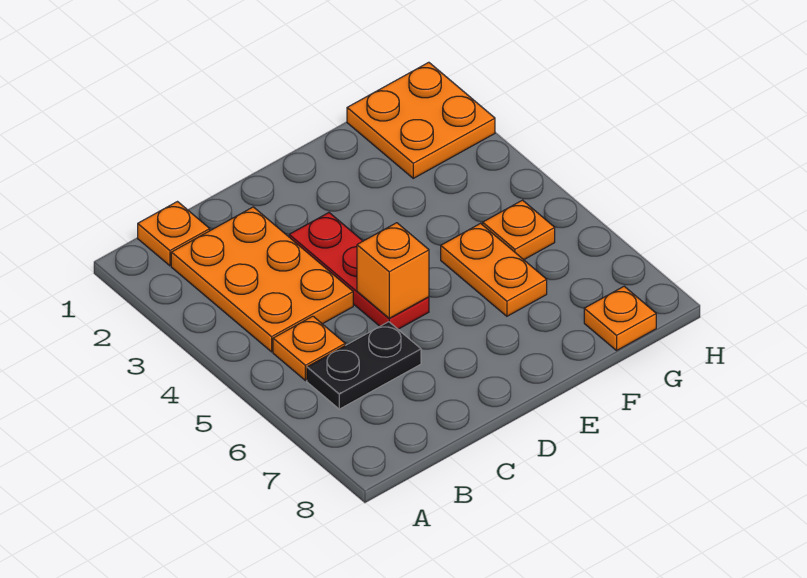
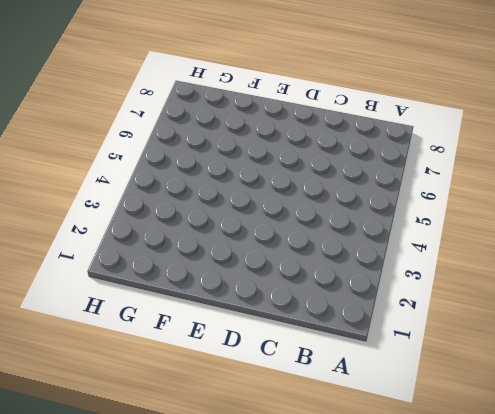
none -> orange plate B1 level 1
none -> orange plate B2:C4 level 1

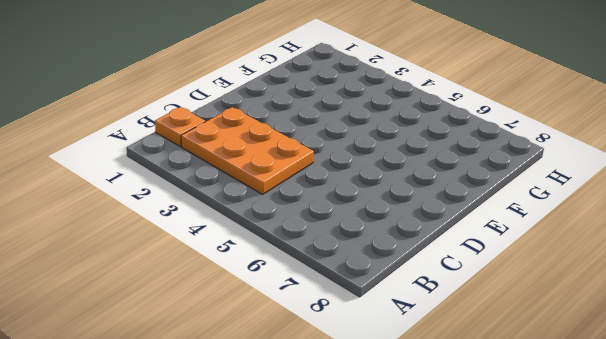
none -> orange plate B5 level 1
none -> black plate B6:C6 level 1

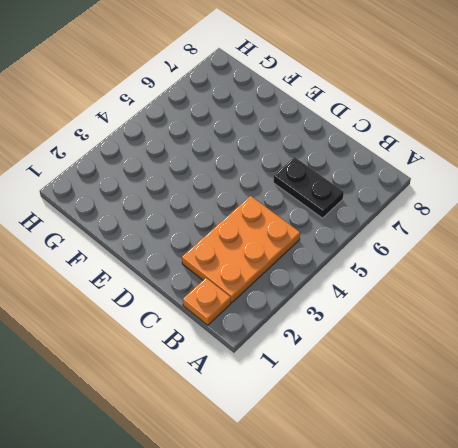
none -> orange plate B5 level 1
none -> red plate D3:D5 level 1

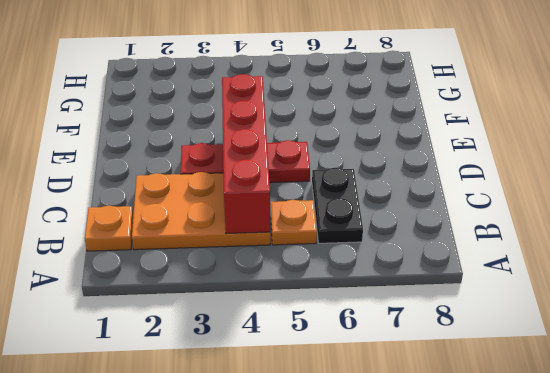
red brick B4:E4 level 2 -> none
none -> orange plate F5:F6 level 1
none -> orange plate G1:H2 level 1

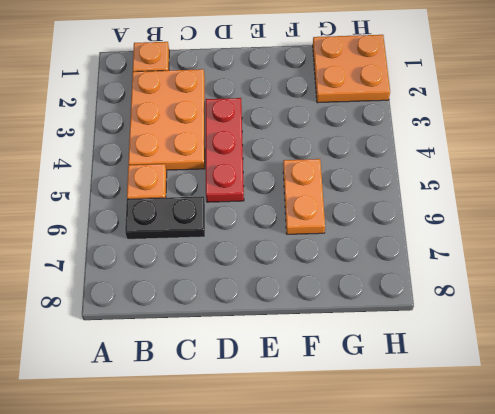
none -> orange plate G5 level 1
none -> orange plate G8 level 1

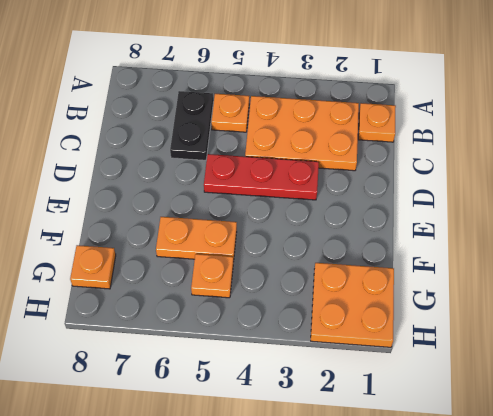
none -> orange brick D5 level 2

